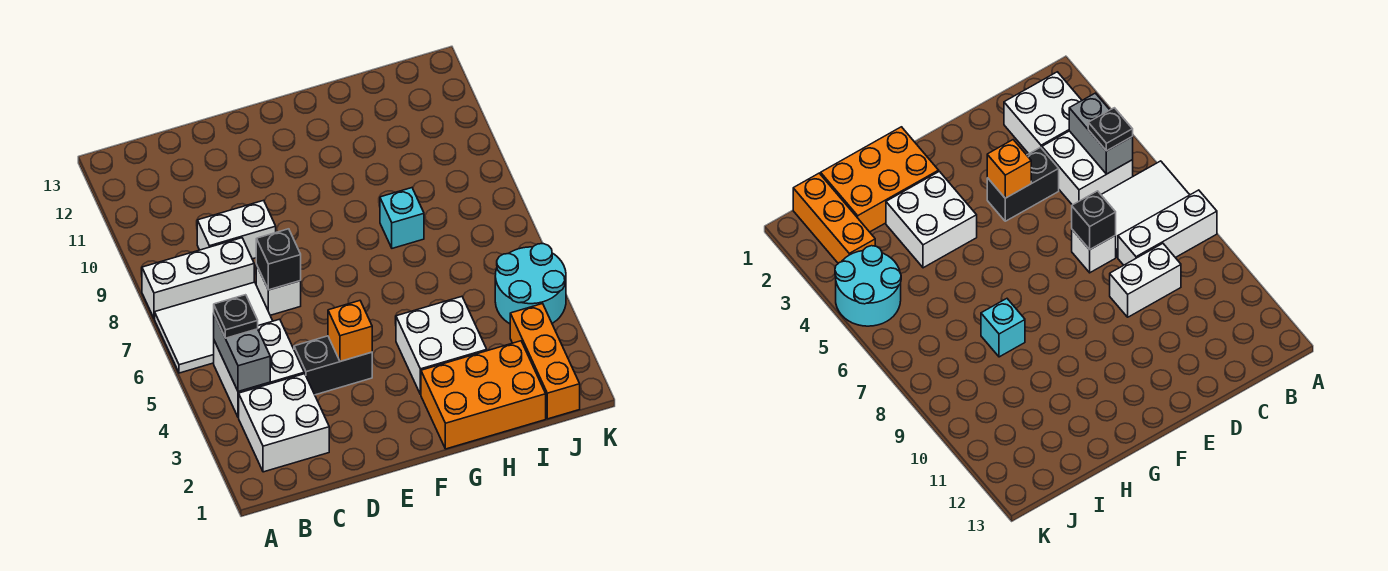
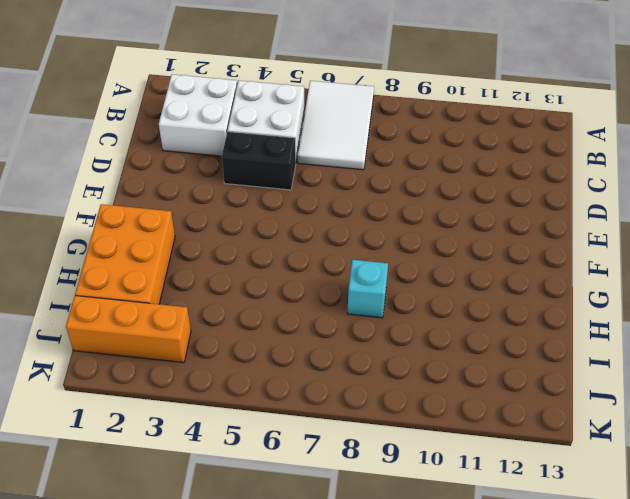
black brick D4:D5 level 1 -> black brick D4:E4 level 1
none -> white brick A8:C8 level 1
none -> white brick C9:D9 level 1
none -> white brick D7 level 1

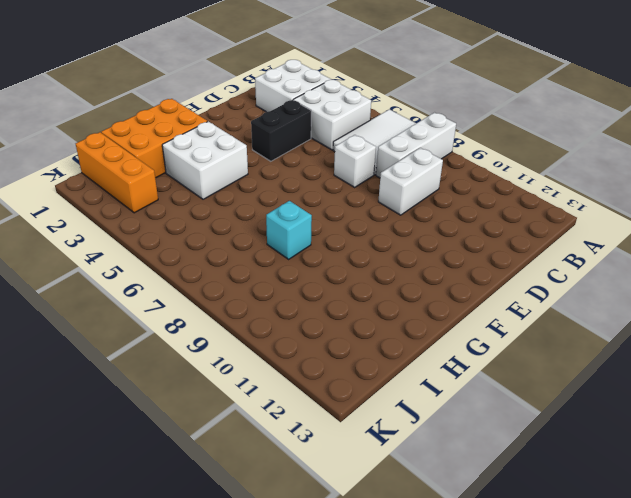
none -> cyan round brick J4:K5 level 1
none -> grey brick B4:B5 level 2
none -> black brick D7 level 2

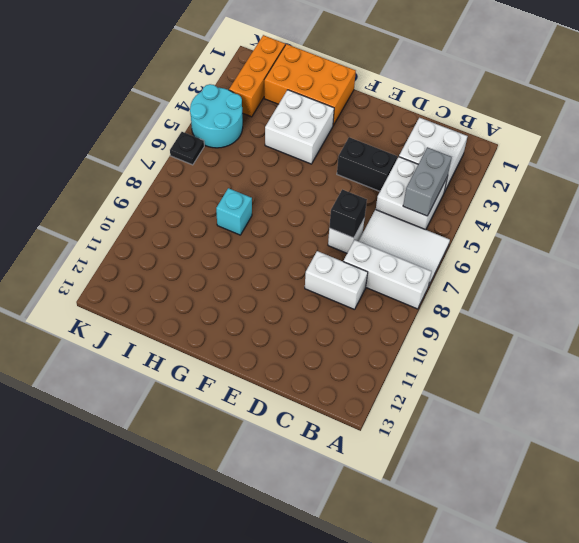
black plate K6 level 1 -> black plate B5 level 3
none -> orange brick E4 level 2

